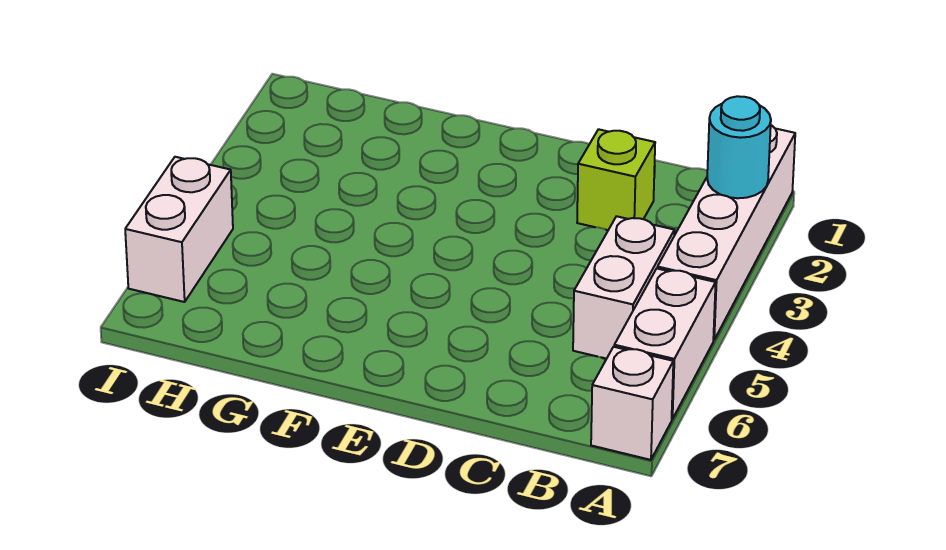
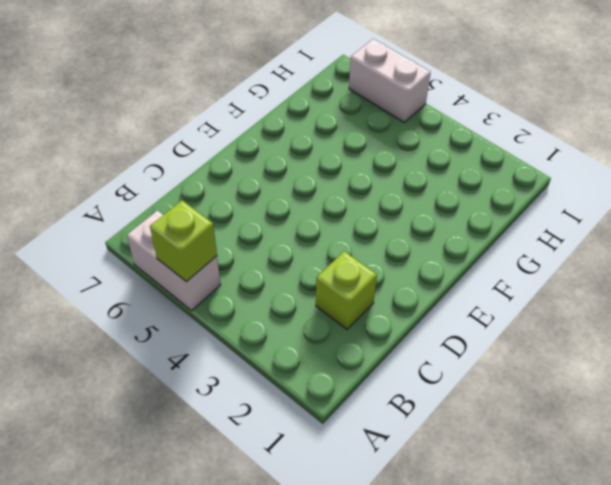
lime brick A5 level 2 -> none
none -> white brick A1:A4 level 1
none -> white brick A7 level 1

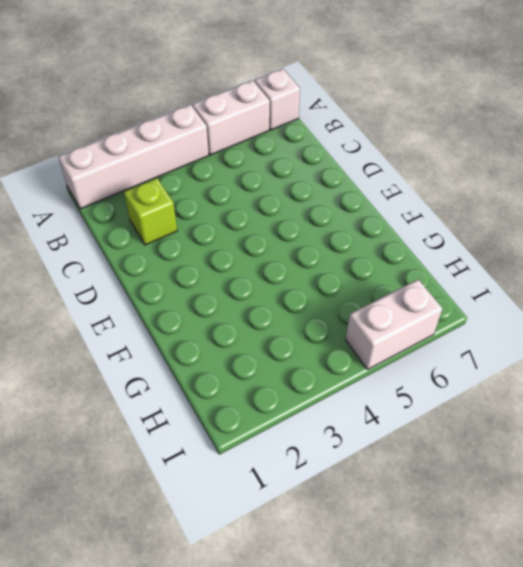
none -> white brick B4:B5 level 1
none -> cyan round brick A2 level 2

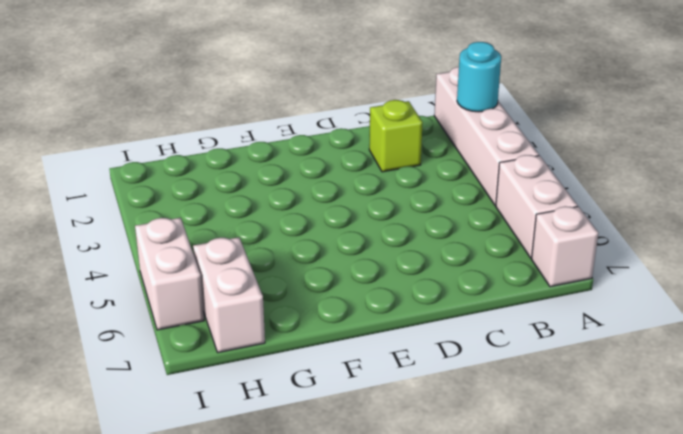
white brick H6:H7 level 1 -> white brick B4:B5 level 1

